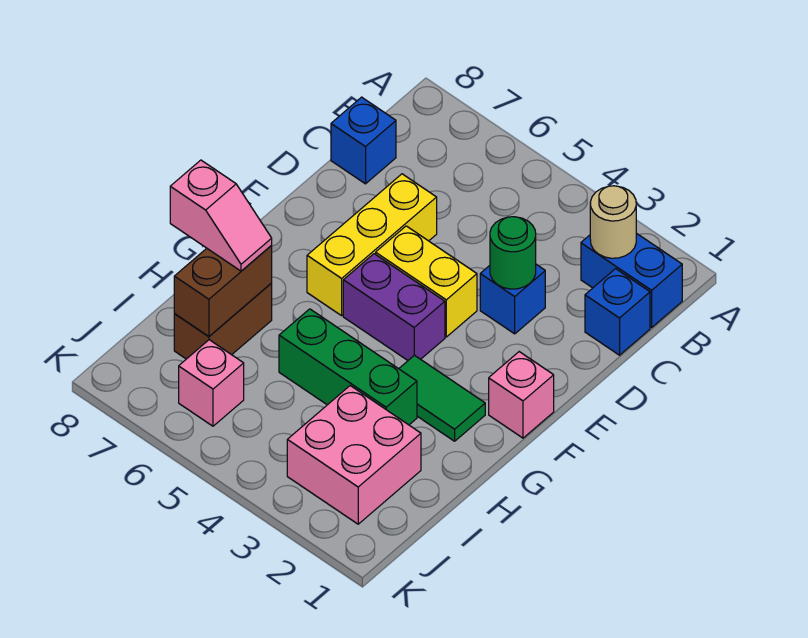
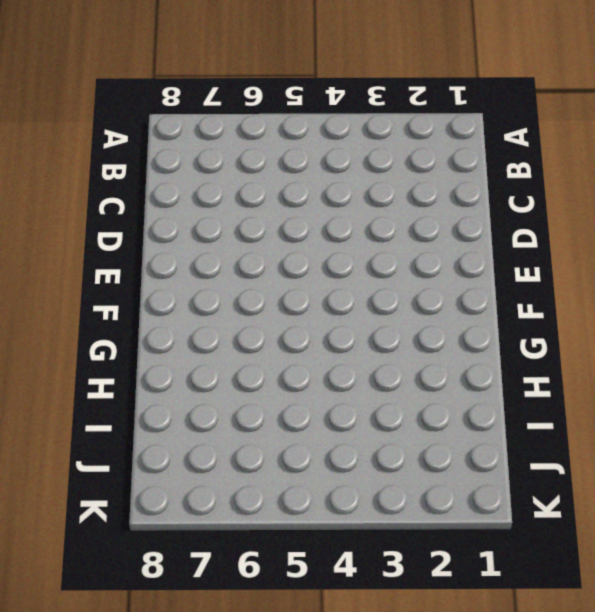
none -> blue brick B1:B2 level 1
none -> blue brick C1 level 1
none -> blue brick C8 level 1

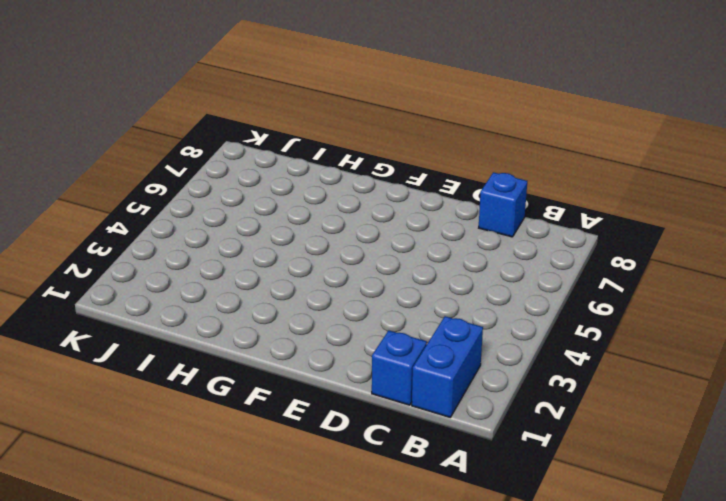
none -> blue brick D3 level 1
none -> yellow brick D6:F6 level 1
none -> yellow brick E4:E5 level 1

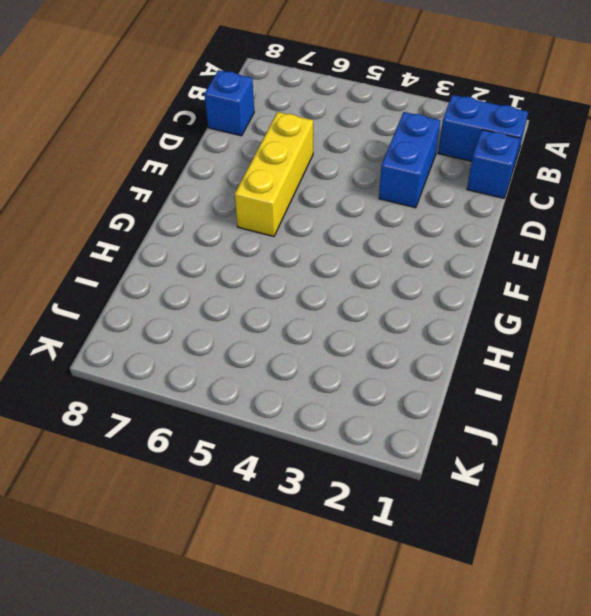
blue brick C3:D3 level 1 -> blue brick D3 level 1
none -> yellow brick E4:E5 level 1
none -> pink brick F1 level 1
none -> purple brick F4:F5 level 1

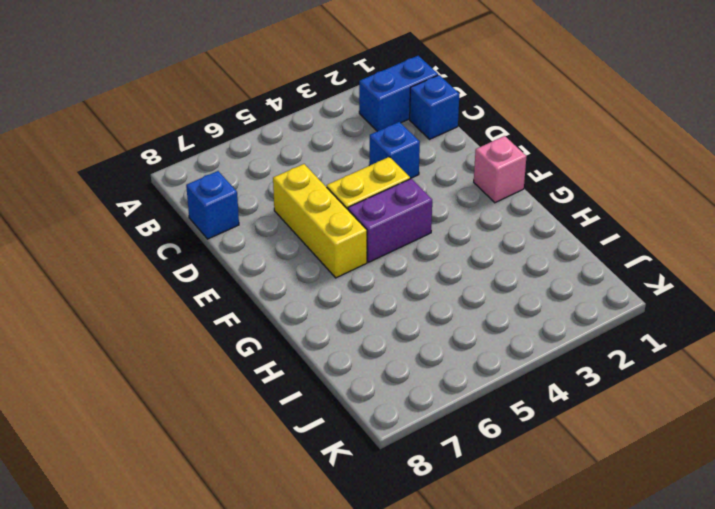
none -> green tile G2:G3 level 1
none -> green brick H3:H5 level 1
none -> brown brick H7:I7 level 1

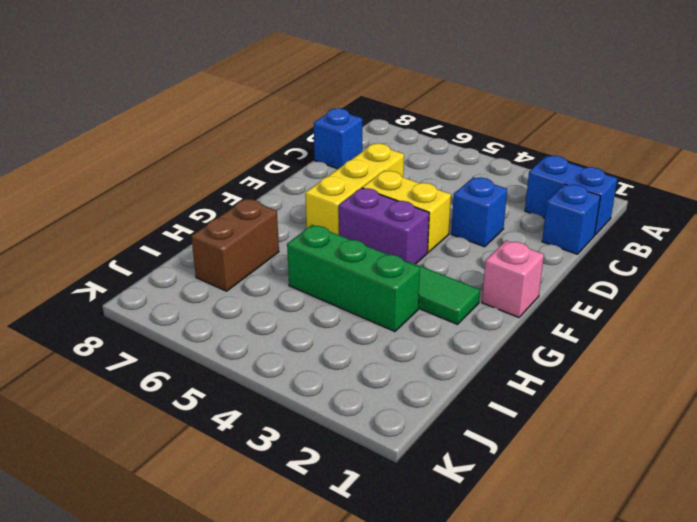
none -> pink brick I2:J3 level 1
none -> pink brick J6 level 1
none -> tan round brick B2 level 2

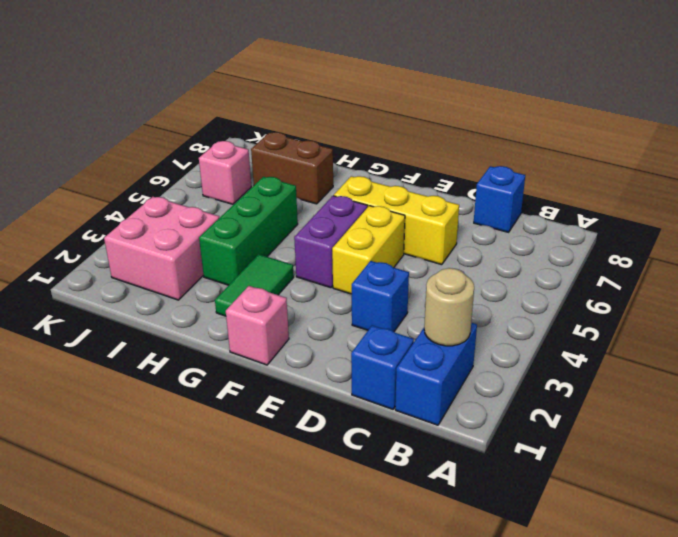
none -> green round brick D3 level 2
none -> brown brick H7:I7 level 2
none -> pink slope H7:H8 level 3 top 8

